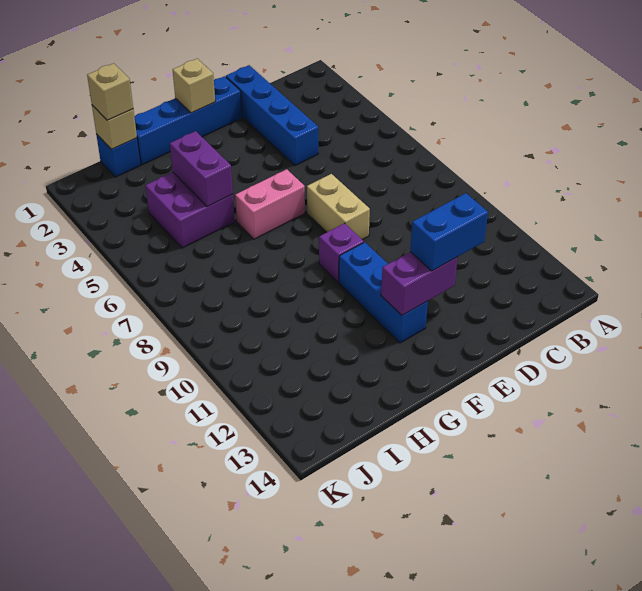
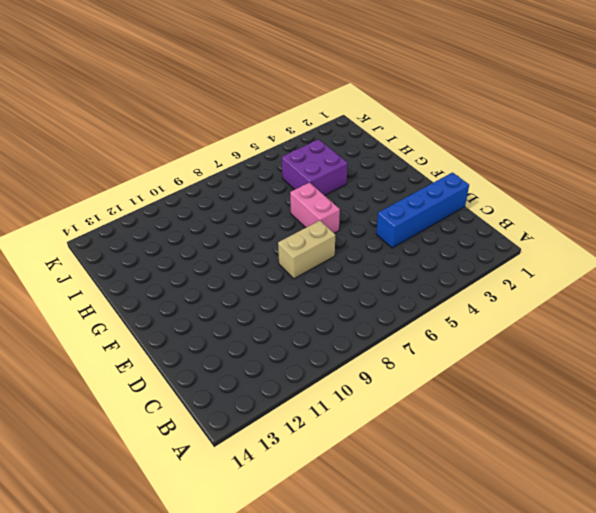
none -> blue brick E1:H1 level 1
none -> purple brick F9 level 1
none -> blue brick F10:F12 level 1

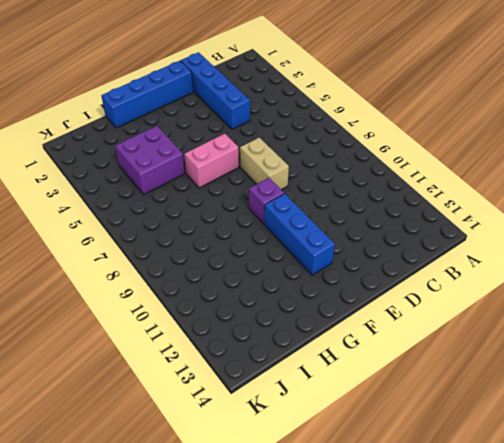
none -> blue brick I1 level 1
none -> purple brick E12:F12 level 2
none -> tan brick F1 level 2

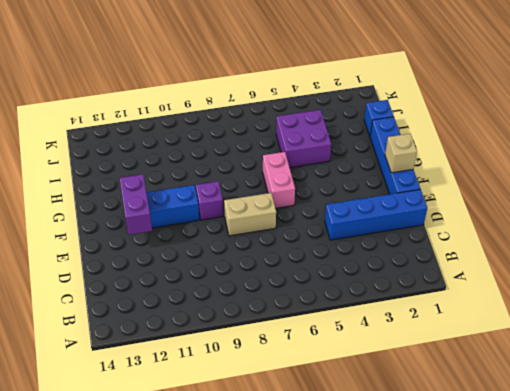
none -> purple brick H4:H5 level 2
none -> tan brick I1 level 2
none -> blue brick D12:E12 level 3

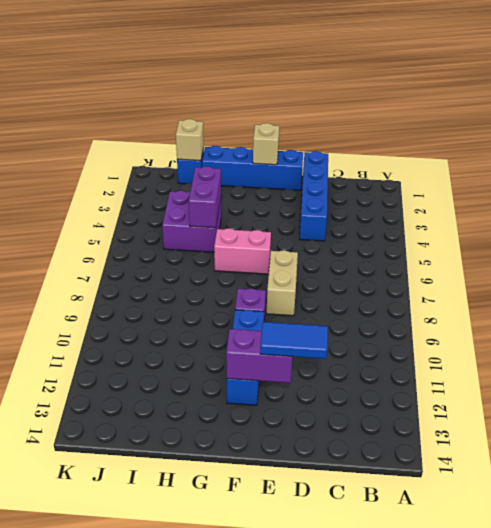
blue tile D12:E12 level 3 -> blue brick D12:E12 level 3
none -> tan brick I1 level 3

